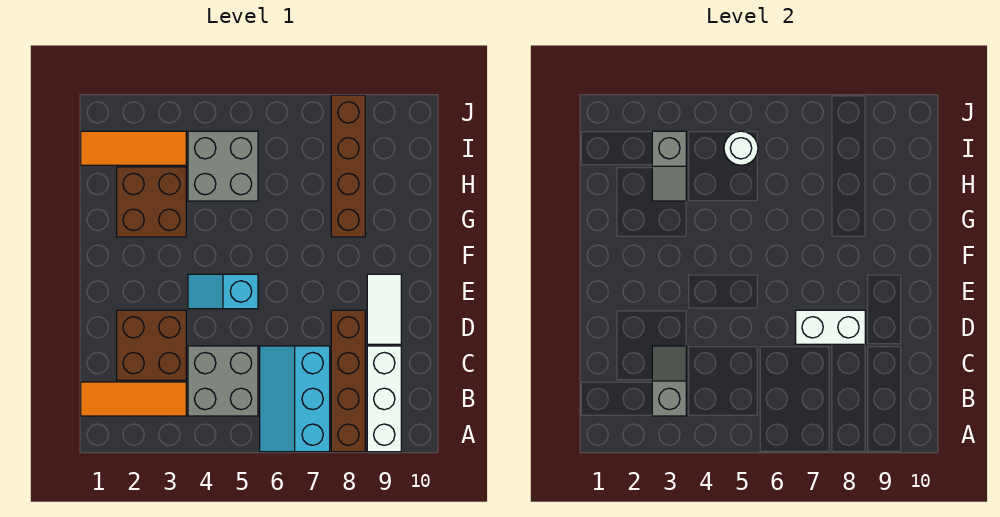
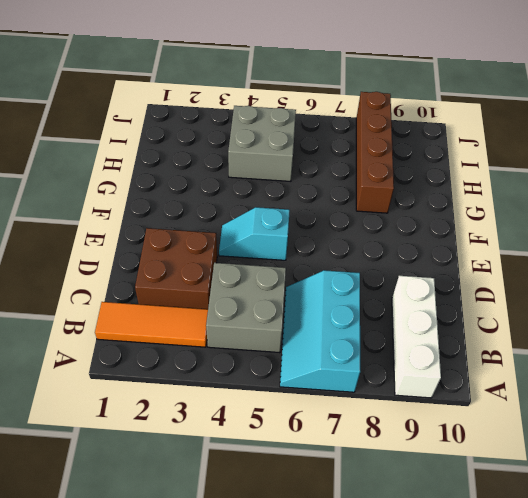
none -> brown brick A8:D8 level 1
none -> white tile D9:E9 level 1
none -> brown brick G2:H3 level 1

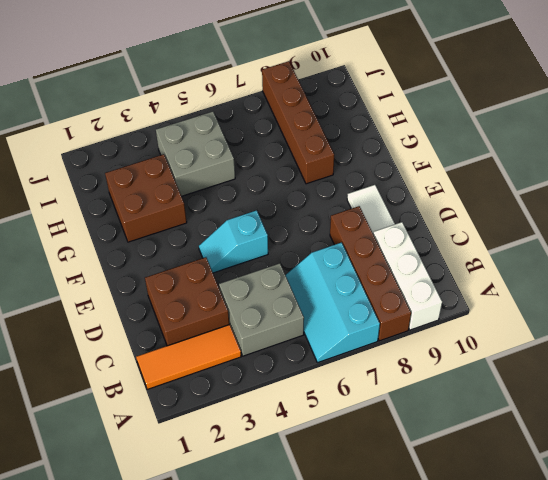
none -> orange tile I1:I3 level 1
none -> grey slope B3:C3 level 2 top B
none -> white brick D7:D8 level 2

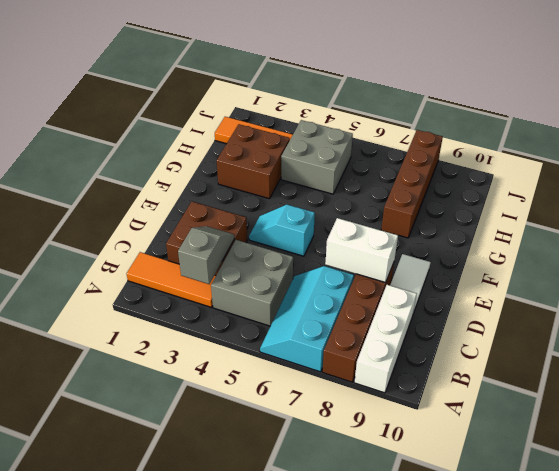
none -> grey slope H3:I3 level 2 top I
none -> white round brick I5 level 2

